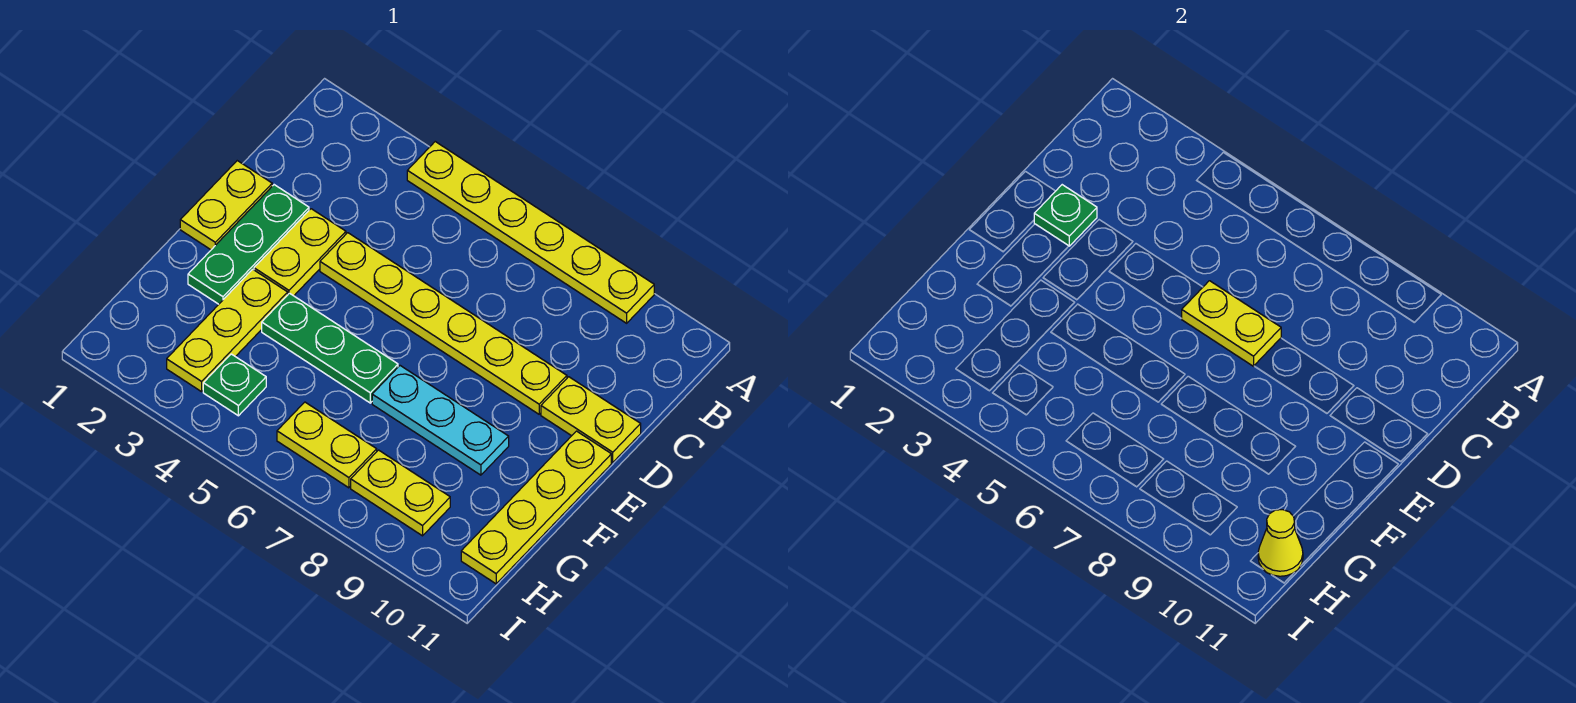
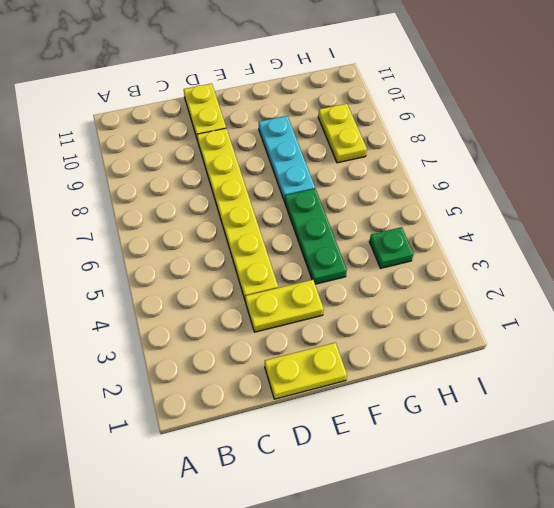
none -> yellow plate A4:A9 level 1
none -> green plate D2:F2 level 1
none -> yellow plate E11:H11 level 1

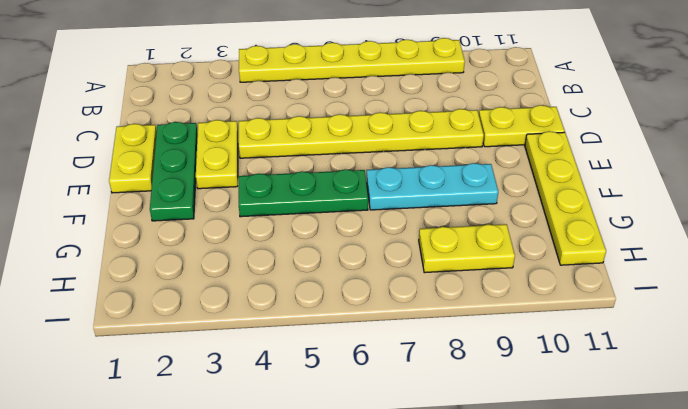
none -> yellow plate F3:H3 level 1
none -> green plate H4 level 1
none -> yellow plate H6:H7 level 1

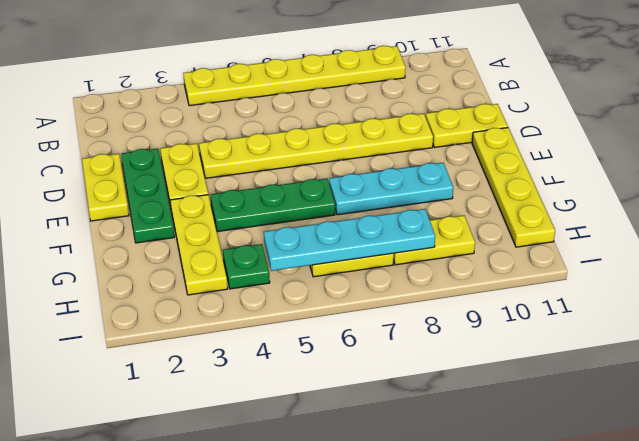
cyan plate H5:H8 level 2 -> none
none -> green plate D2 level 2
none -> yellow plate D6:D7 level 2
none -> yellow cone H11 level 2

